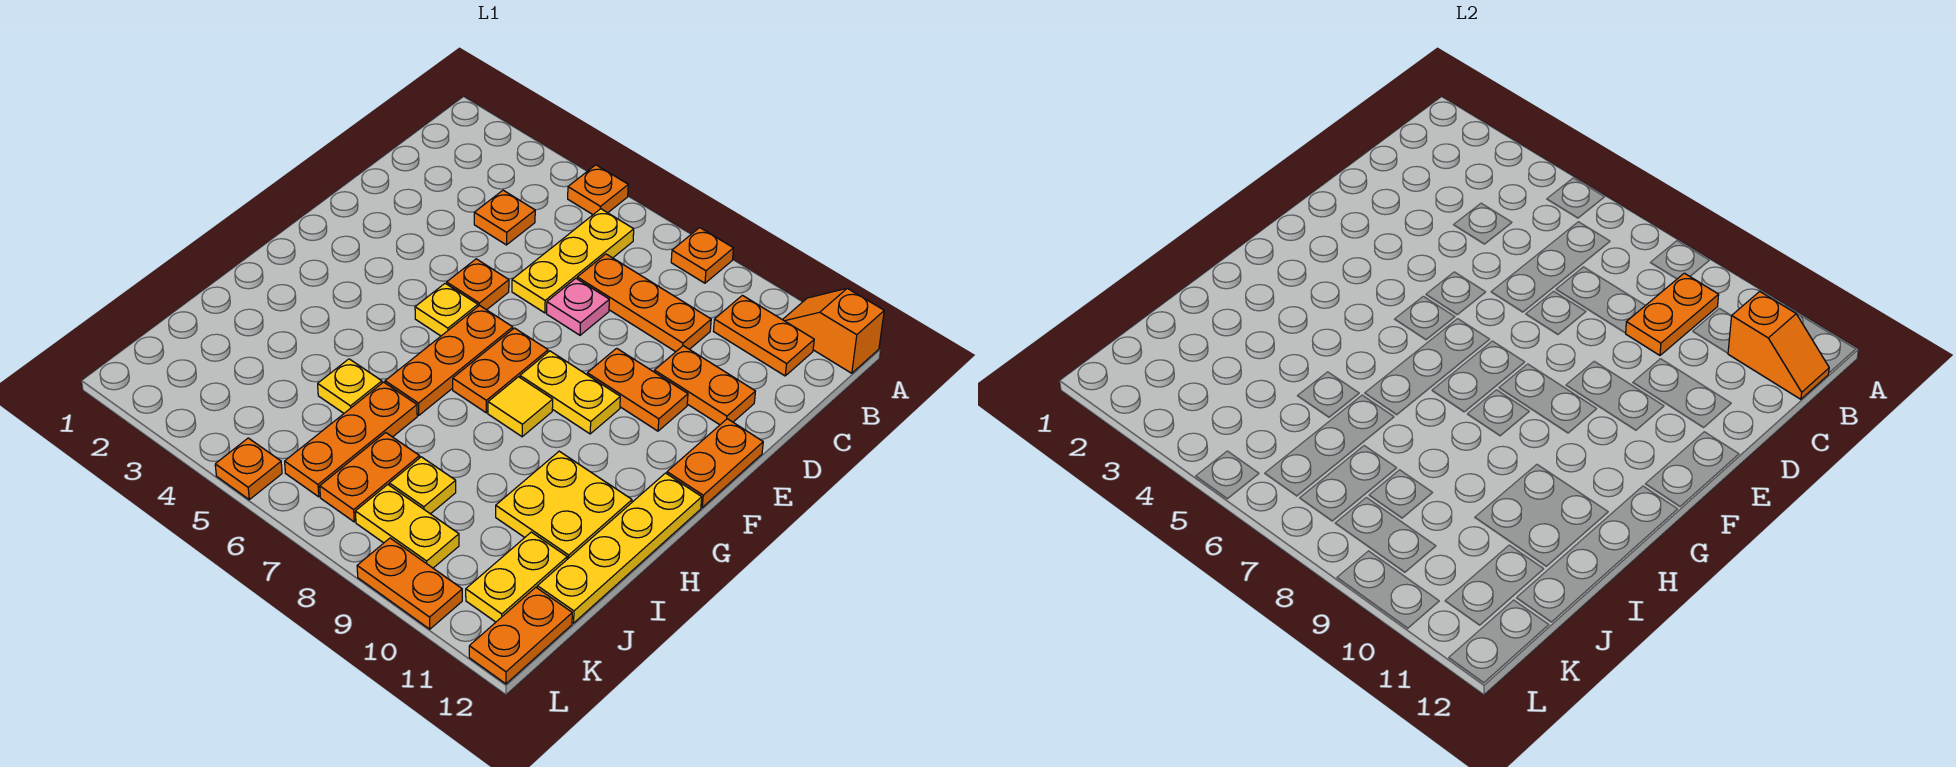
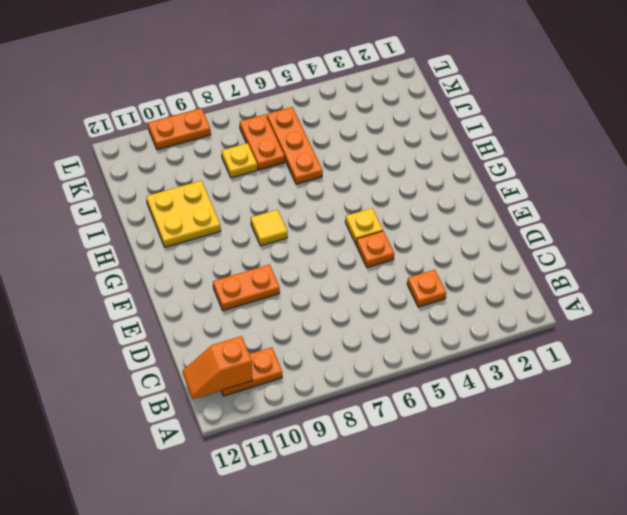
none -> orange plate A5 level 1
none -> orange plate A8 level 1
none -> orange slope A11:A12 level 1 top 12
none -> yellow plate B6:D6 level 1

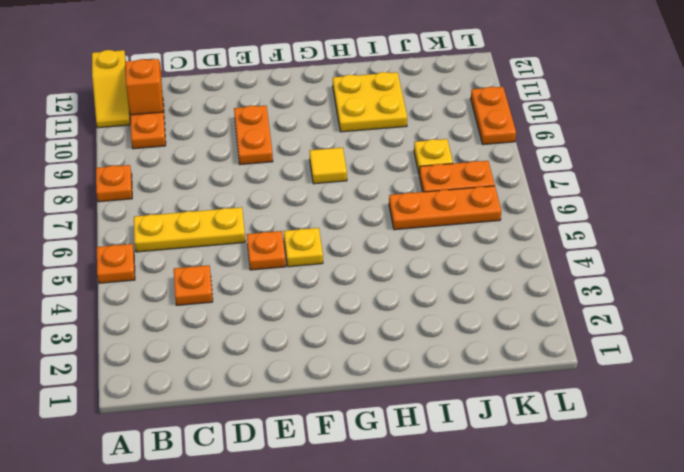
yellow slope A11:A12 level 1 top 12 -> orange slope A11:A12 level 1 top 12
none -> orange plate C7:C9 level 1
none -> pink plate D7 level 1
none -> orange plate D10:D11 level 1
none -> orange plate E12:F12 level 1

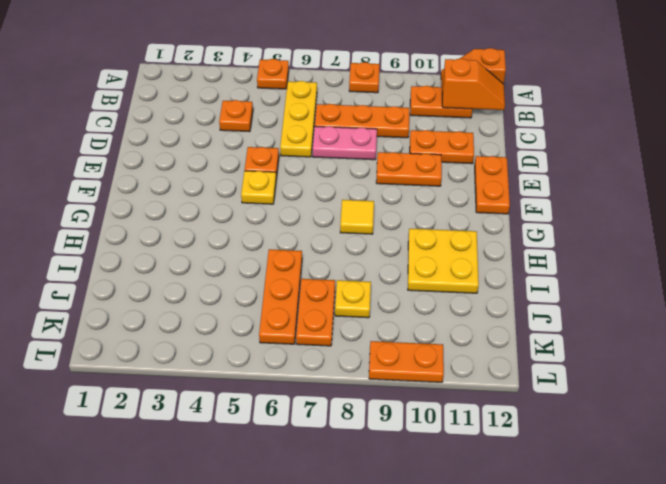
pink plate D7:D8 level 1 -> pink plate D7 level 1
none -> orange plate F6:H6 level 1
none -> orange plate F7:G7 level 1
none -> yellow plate F8:F9 level 1
none -> yellow plate G12:J12 level 1

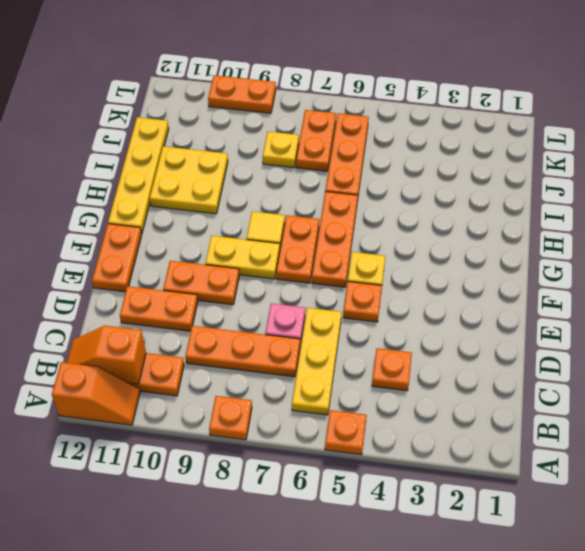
none -> yellow plate I5 level 1
none -> yellow plate J11:K11 level 1
none -> yellow plate K8:K9 level 1
none -> orange plate K12:L12 level 1

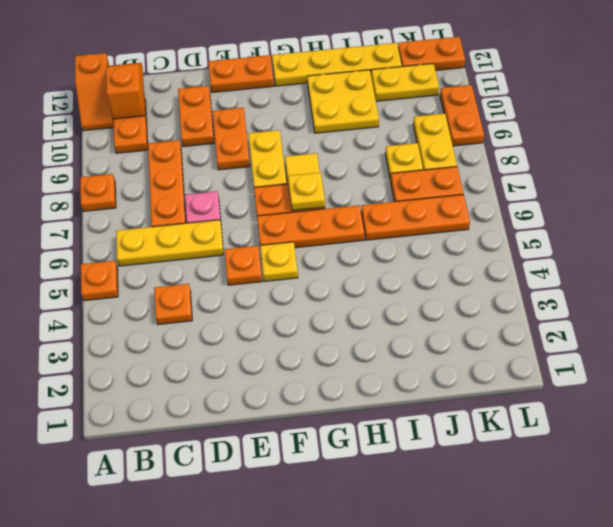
yellow plate G7 level 2 -> yellow plate I5 level 1
none -> orange plate L5 level 1
none -> orange plate B9:C9 level 2

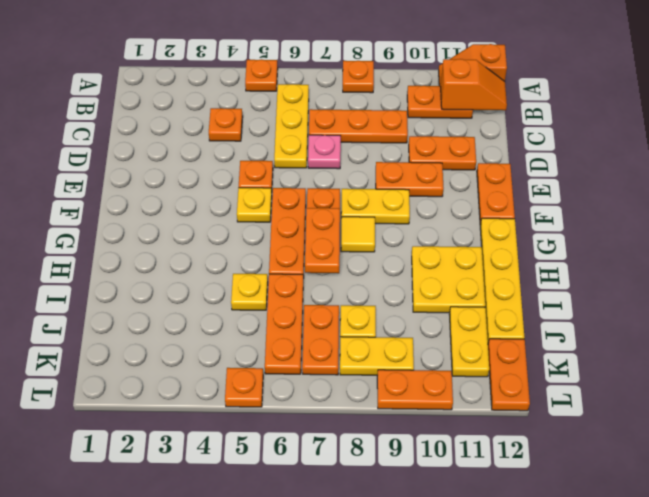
orange plate G7:H7 level 2 -> orange plate B9:C9 level 2

